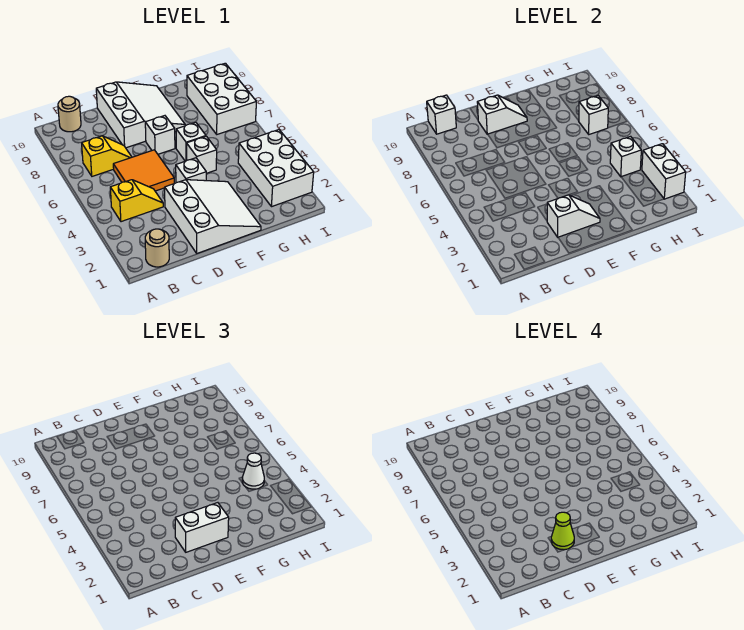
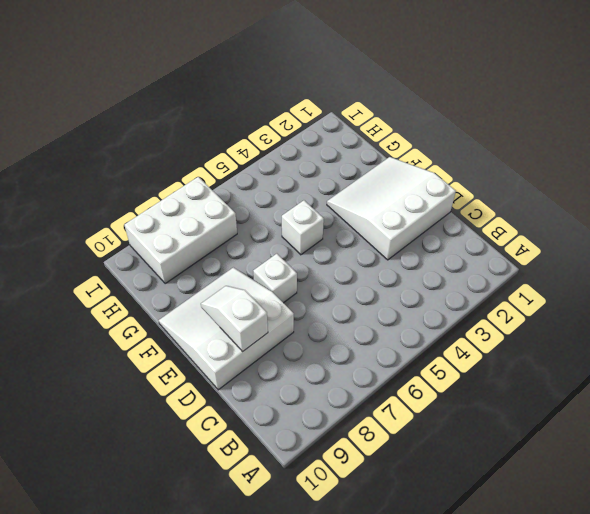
none -> tan round brick B1 level 1
none -> yellow slope B4:C4 level 1 top B
none -> yellow slope B7:C7 level 1 top B

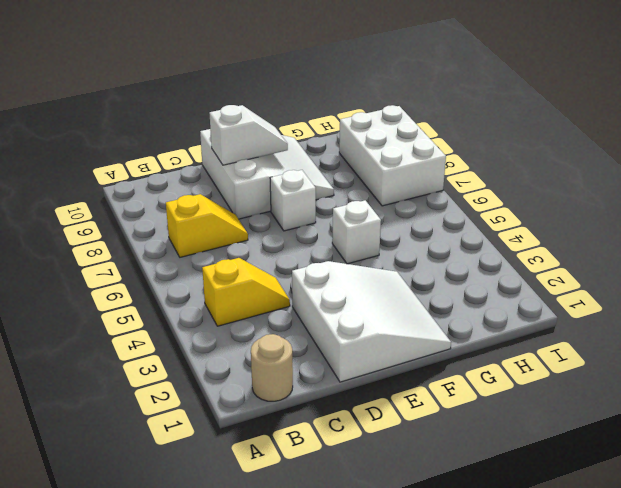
none -> tan round brick B10 level 1
none -> orange tile C5:D6 level 1
none -> white brick E4 level 1

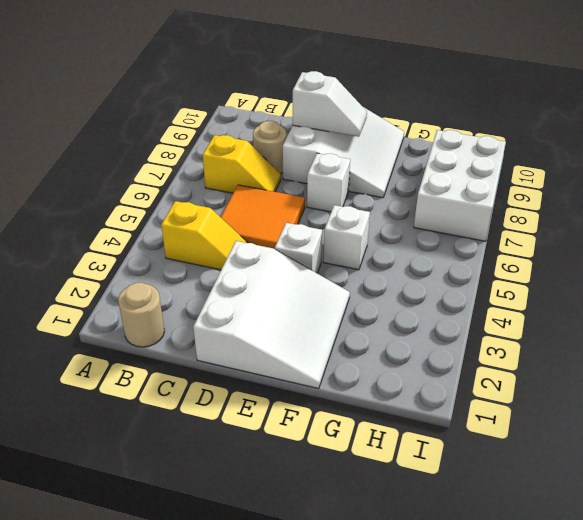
tan round brick C8 level 1 -> tan round brick B10 level 1
none -> white brick F6 level 1
none -> white brick H2:I4 level 1
none -> white brick B10 level 2

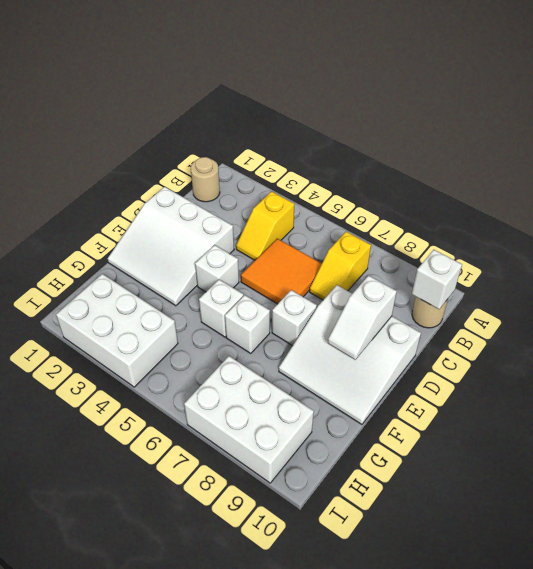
none -> white slope D2:E2 level 2 top D
none -> white brick H4 level 2
none -> white brick H7 level 2

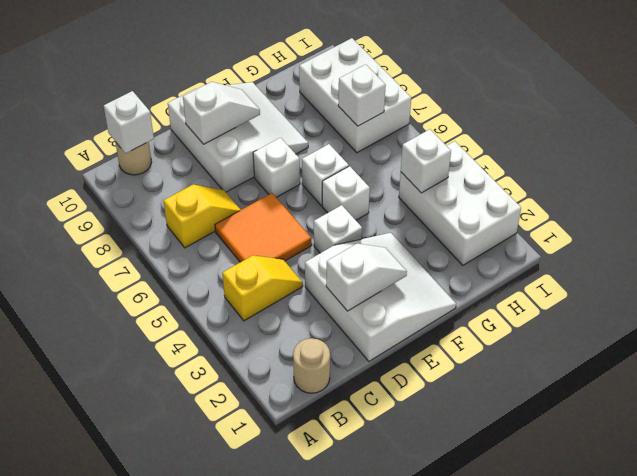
none -> white brick I2:I3 level 2
none -> white brick D2:E2 level 3
none -> white cone H4 level 3

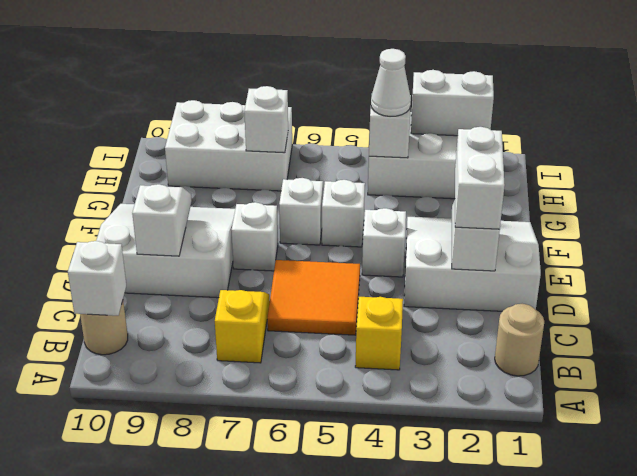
none -> lime cone D2 level 4

